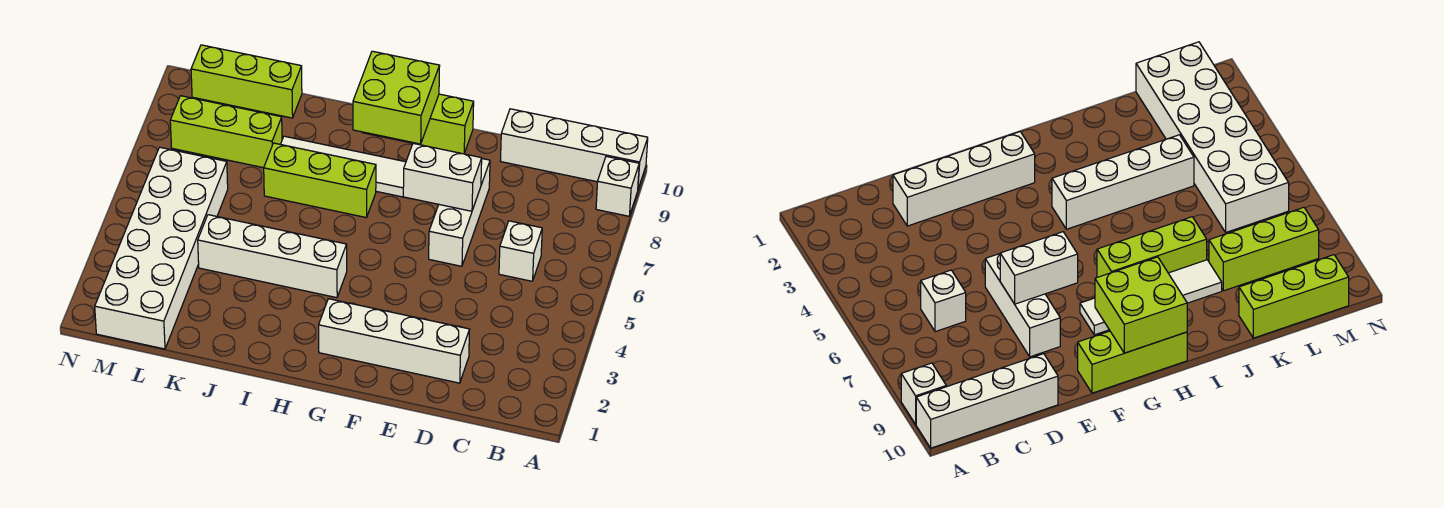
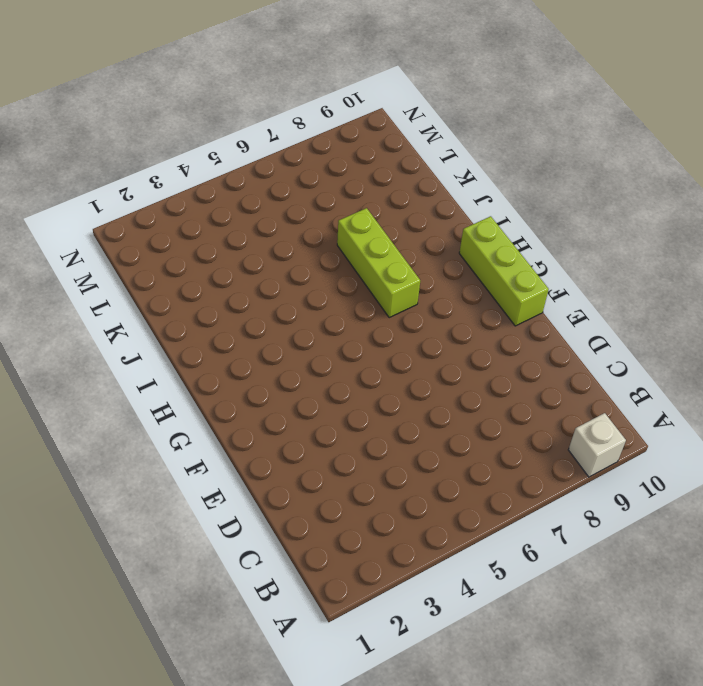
none -> white brick A10:D10 level 1
none -> white brick C6 level 1
none -> white brick D2:G2 level 1

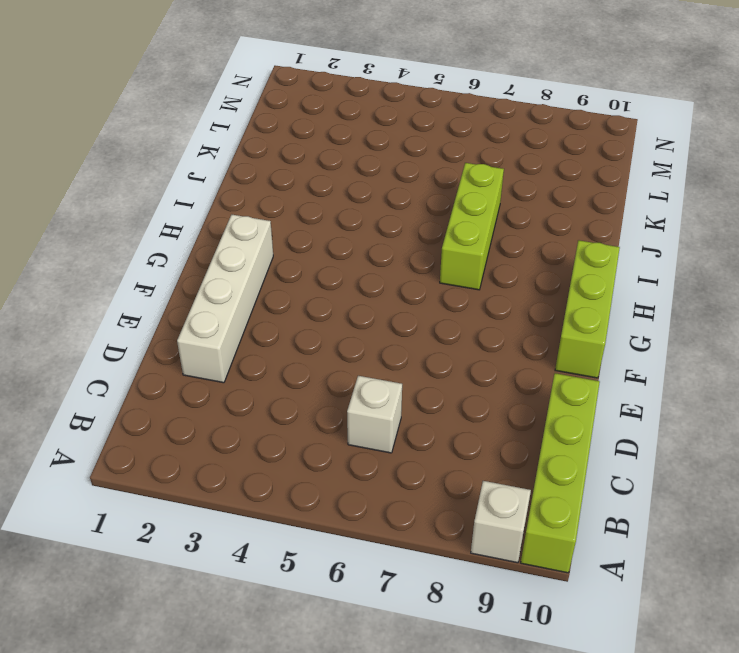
lime brick A10:D10 level 1 -> white brick A10:D10 level 1
none -> white brick E6:E8 level 1
none -> white tile G8:J8 level 1
none -> white brick H4:K4 level 1

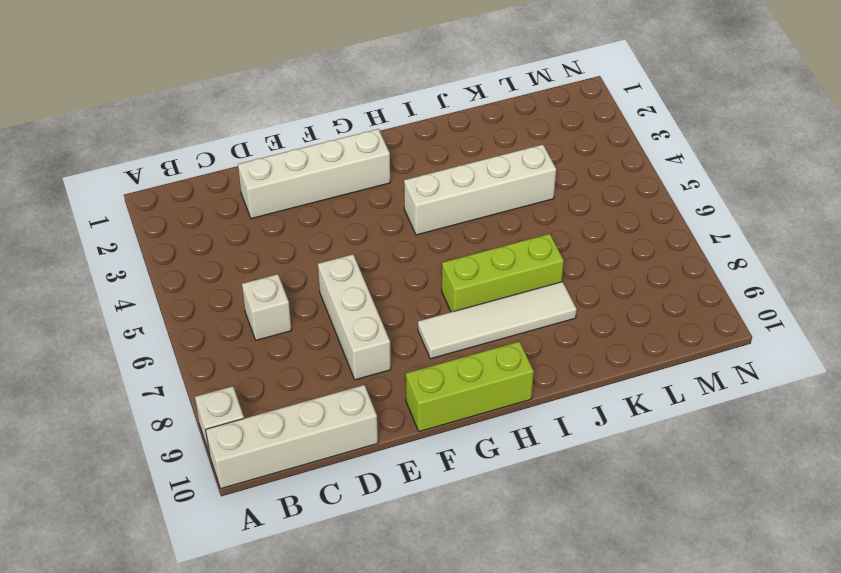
none -> lime brick K8:M8 level 1
none -> lime brick K10:M10 level 1
none -> white brick L1:M6 level 1

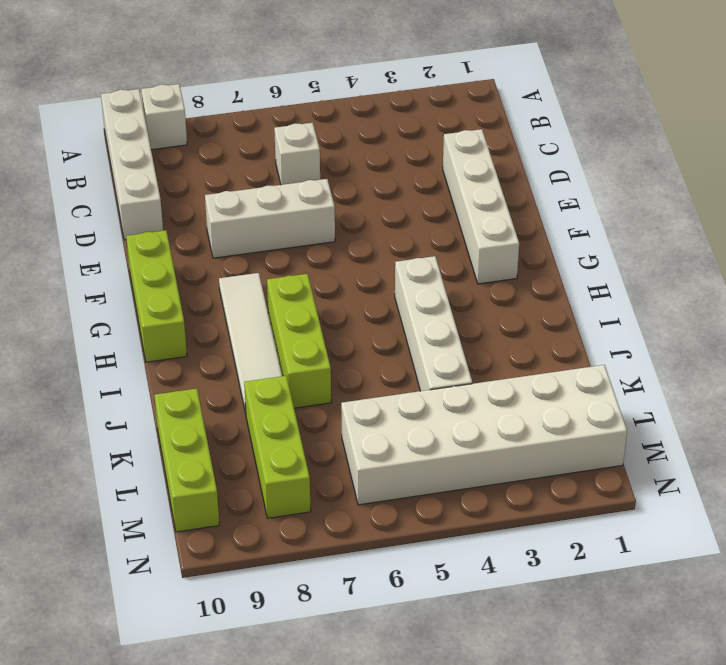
none -> white brick E7:F7 level 2
none -> lime brick G9:H10 level 2

